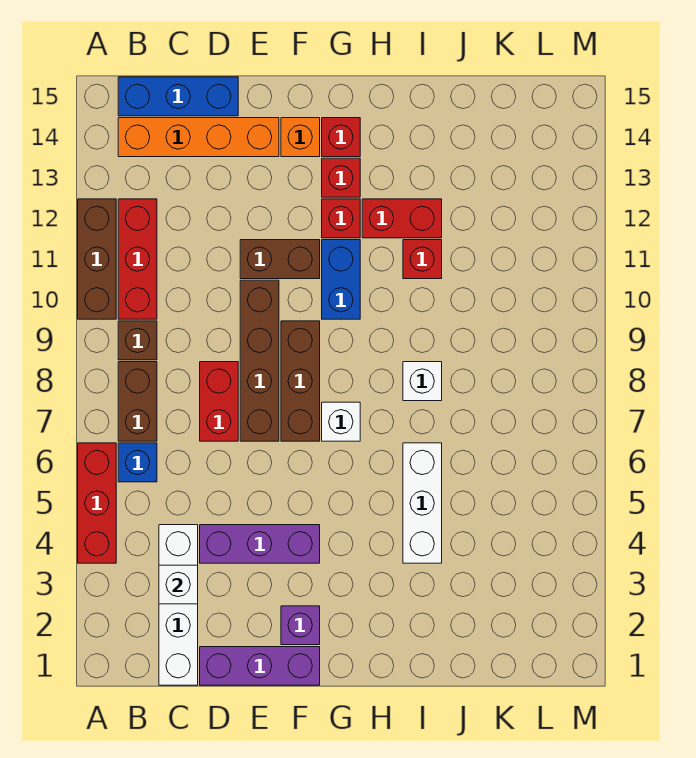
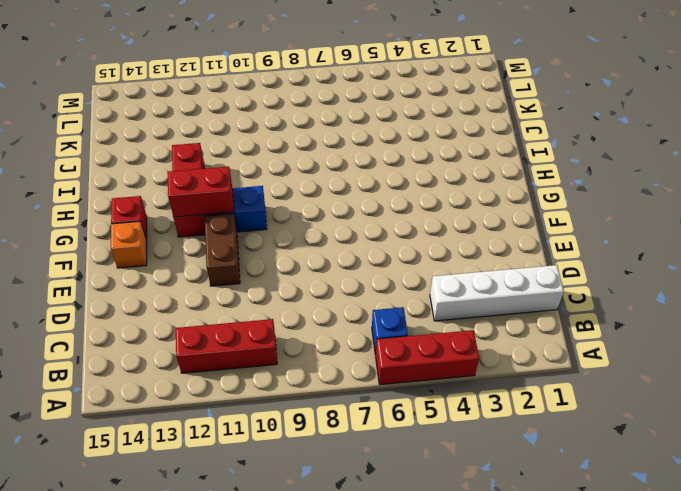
red brick G11:G12 level 2 -> red brick D7:D8 level 1
none -> brown brick A10:A12 level 1
none -> brown brick B7:B8 level 1
none -> brown brick B9 level 1

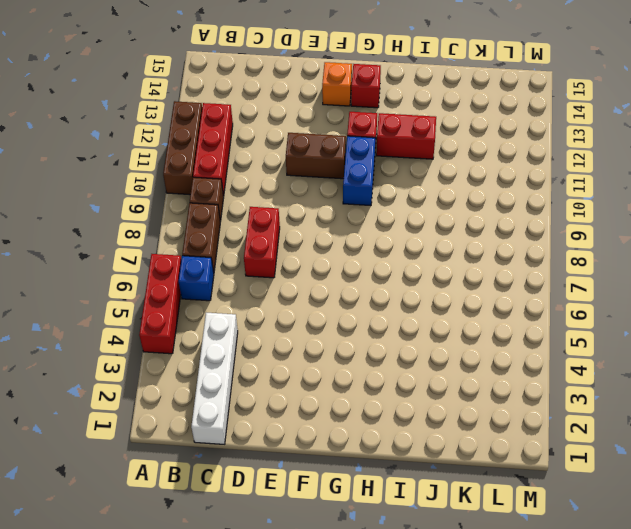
none -> orange brick B14:E14 level 1
none -> blue brick B15:D15 level 1
none -> purple brick D1:F1 level 1

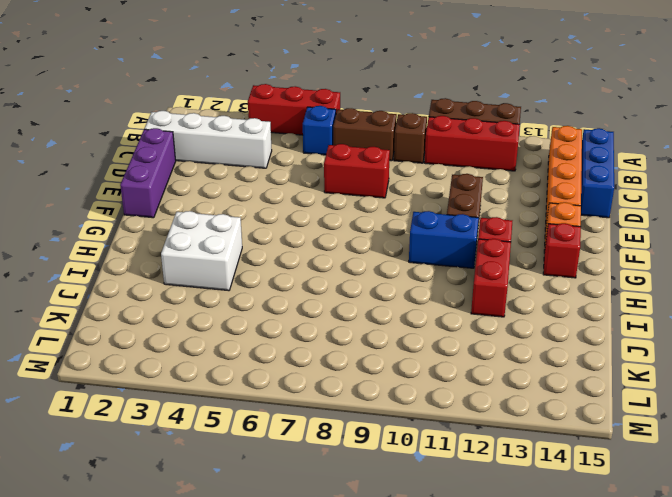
white brick H3:I4 level 1 -> white brick I4:I6 level 1
none -> purple brick D4:F4 level 1
none -> brown brick E7:E10 level 1
none -> purple brick F2 level 1

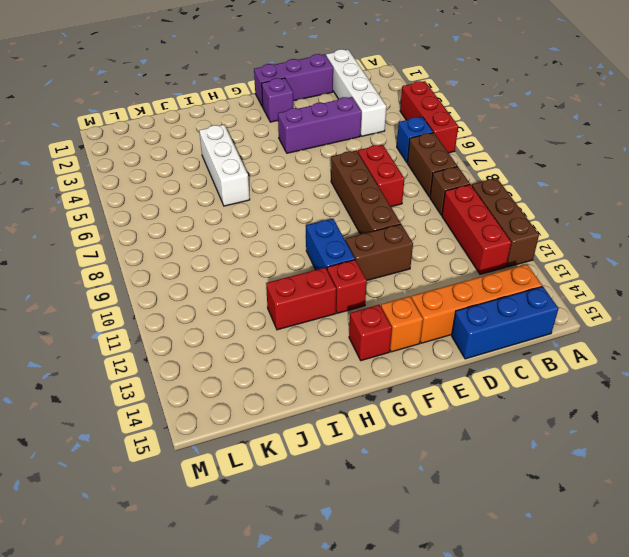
none -> brown brick F7:F9 level 1
none -> white brick G7 level 1
none -> red brick G13 level 1

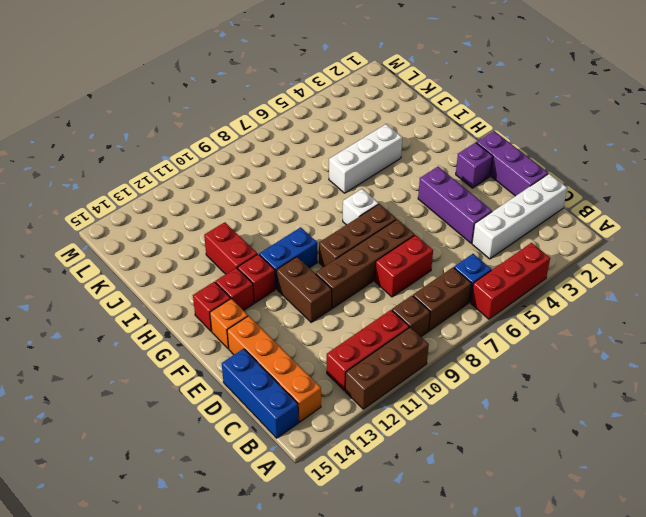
none -> white brick I8 level 1
none -> red brick I11 level 1
none -> white brick C3 level 2

